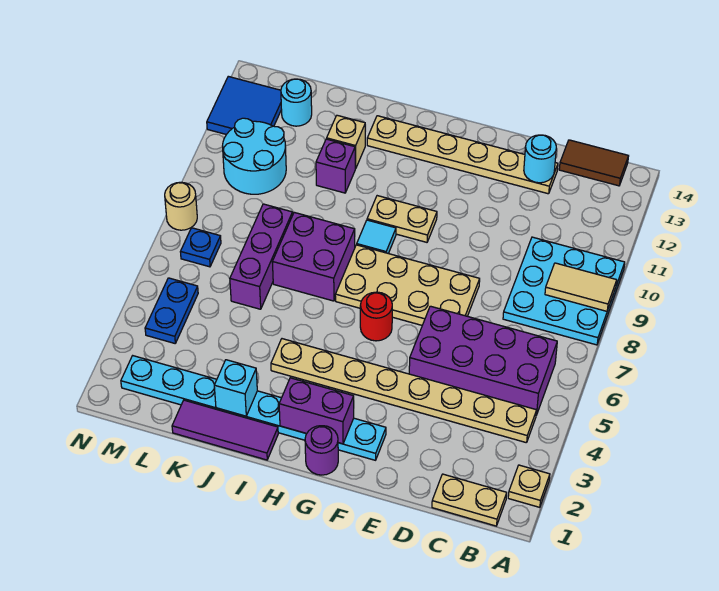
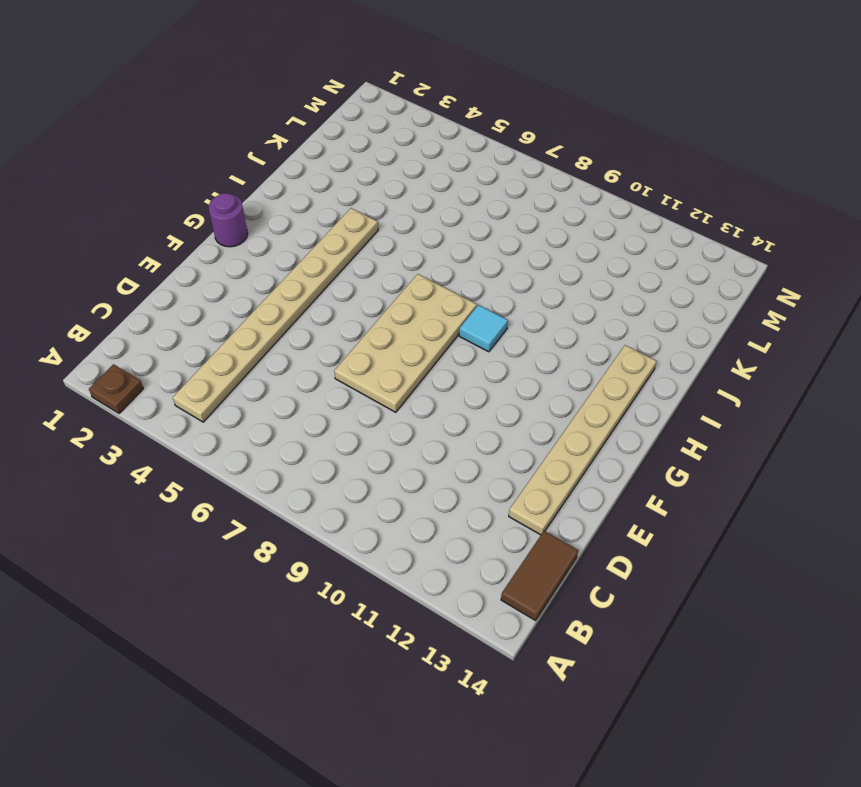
brown plate A2 level 1 -> tan plate A2 level 1
none -> cyan plate A8:C10 level 1
none -> tan plate B1:C1 level 1
none -> purple brick B5:E6 level 1

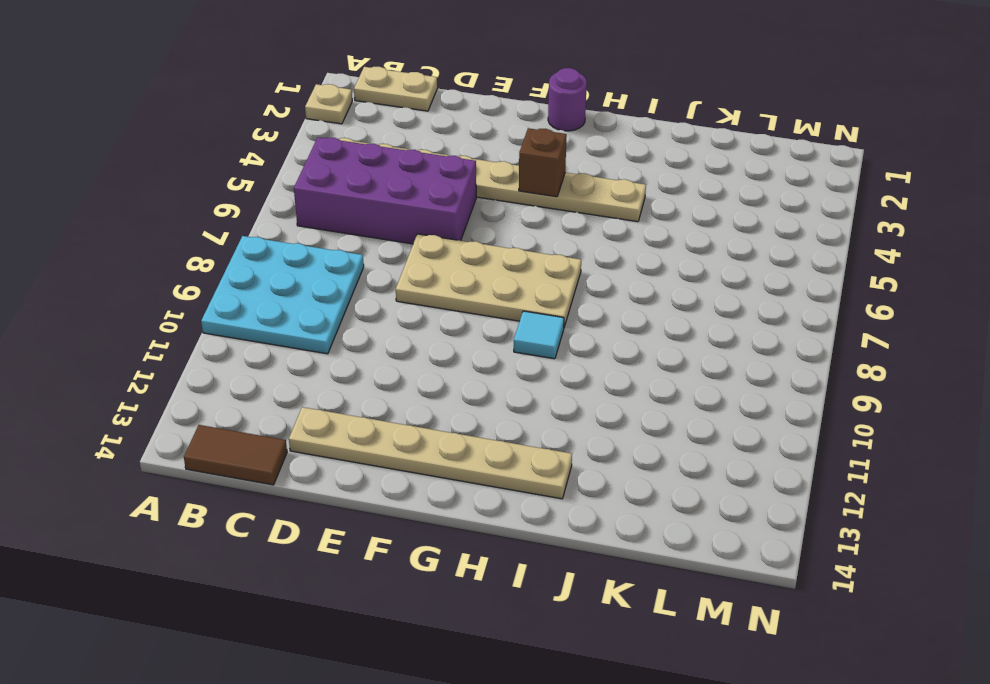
brown brick G4 level 2 -> none
none -> cyan plate F2:M2 level 1
none -> red round brick G6 level 1
none -> tan plate G10:H10 level 1

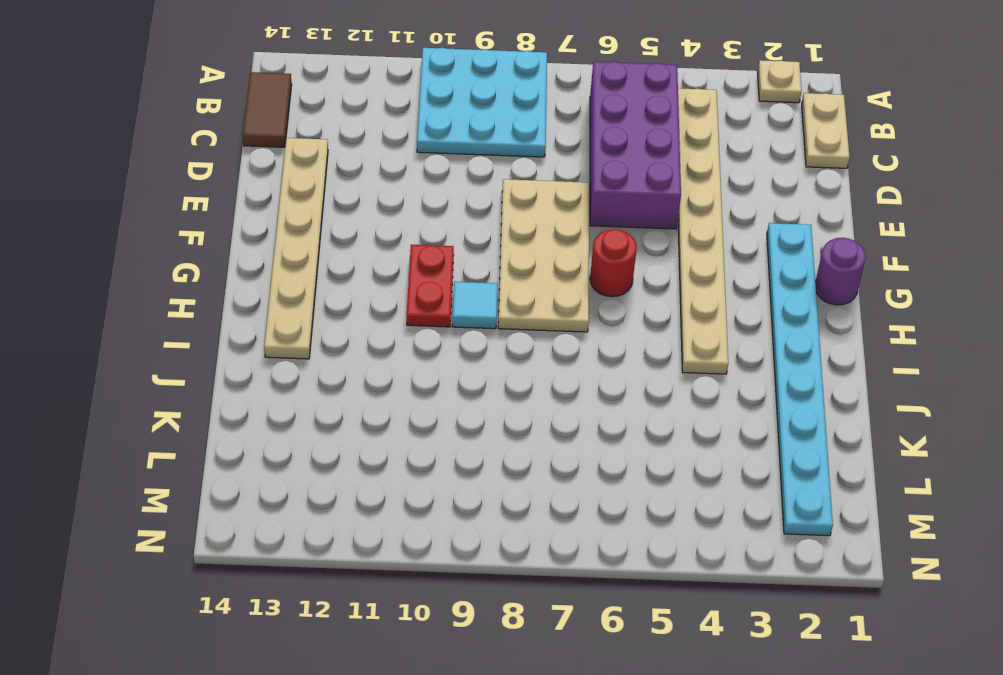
red plate G10:H10 level 1 -> tan plate G10:H10 level 1
none -> purple tile I1:K1 level 1
none -> purple brick I7:J8 level 1
none -> purple brick J11 level 1

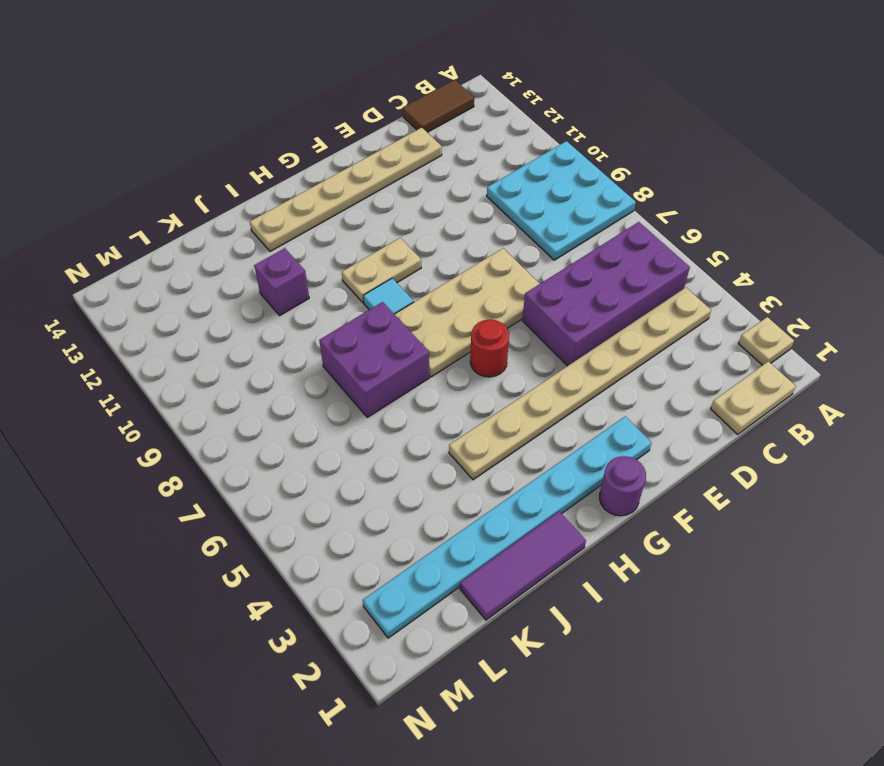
none -> tan brick J12 level 1
none -> purple brick K6:K8 level 1
none -> cyan round brick L10:M11 level 1

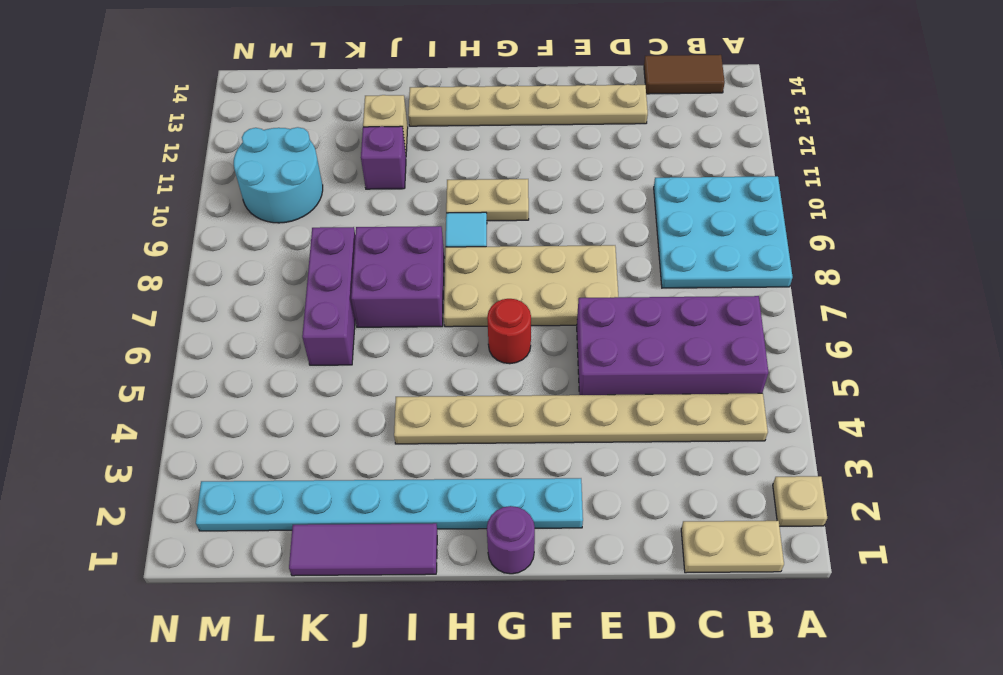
none -> cyan round brick L13 level 1
none -> blue plate M4:M5 level 1
none -> blue plate M7 level 1

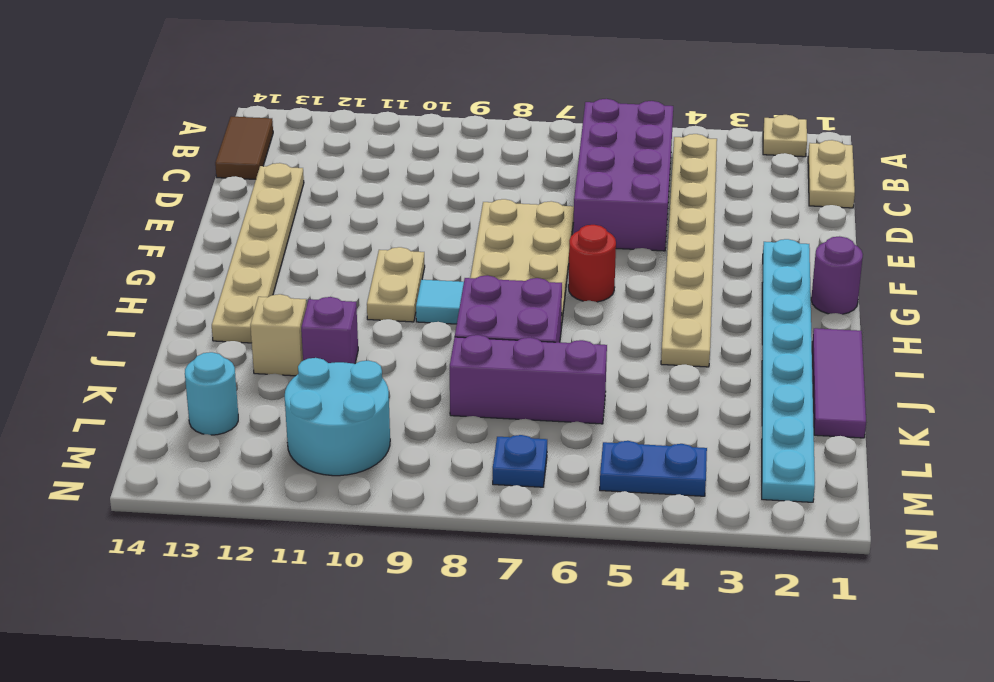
none -> cyan plate A8:C10 level 1
none -> blue tile M12:N13 level 1
none -> tan round brick N8 level 1

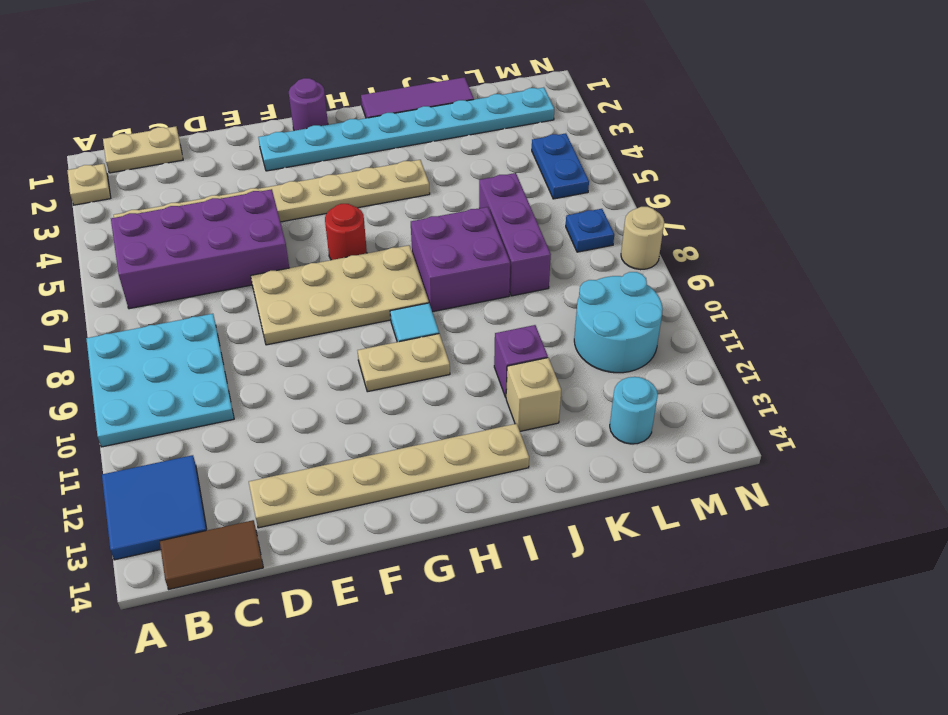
blue tile A12:B13 level 1 -> blue tile M12:N13 level 1
none -> tan tile A9:B9 level 2
none -> cyan round brick D13 level 2
none -> purple brick G2:H2 level 2

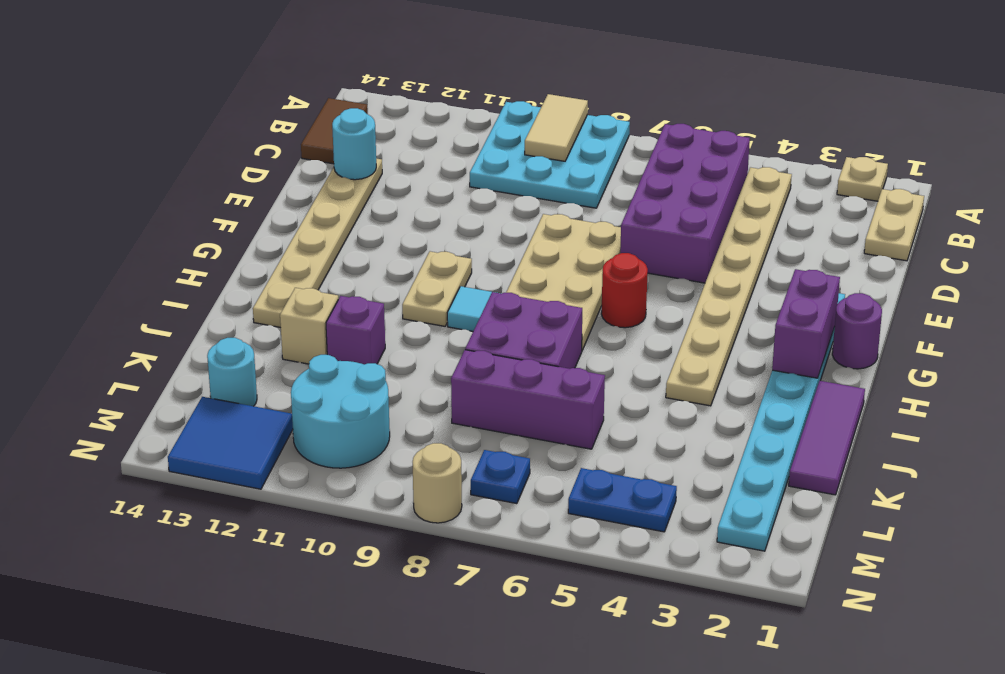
none -> cyan brick J2 level 2

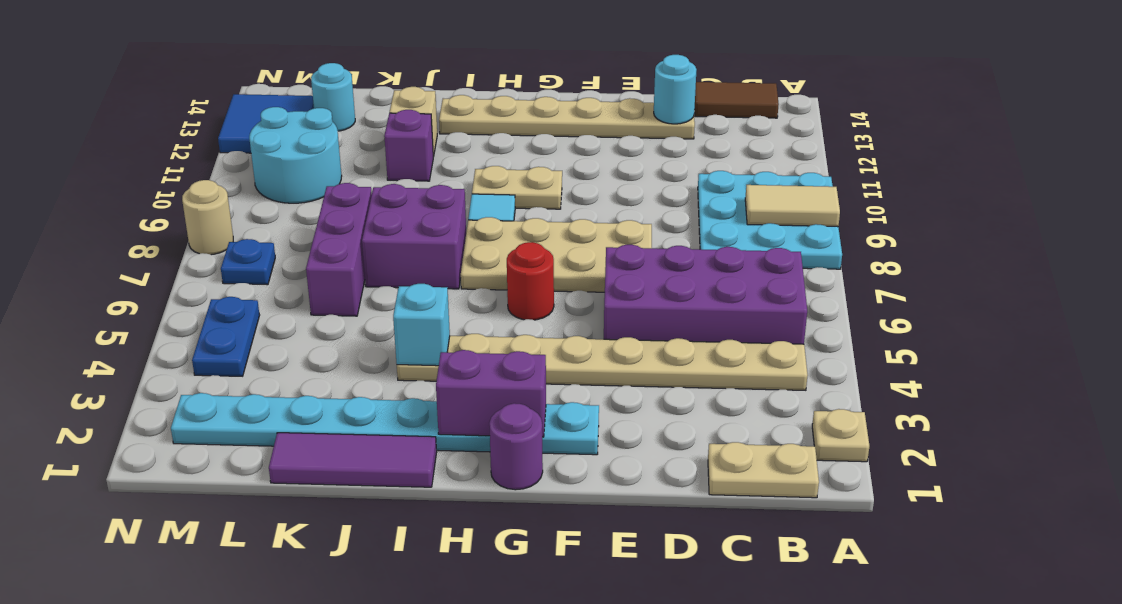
cyan brick I4 level 2 -> cyan brick J2 level 2

